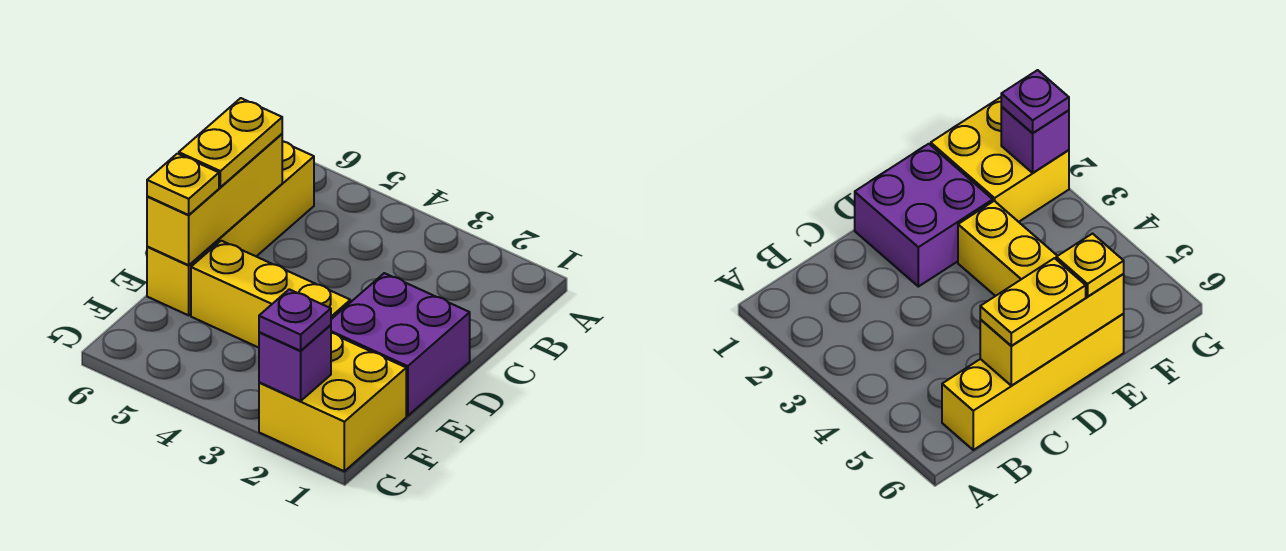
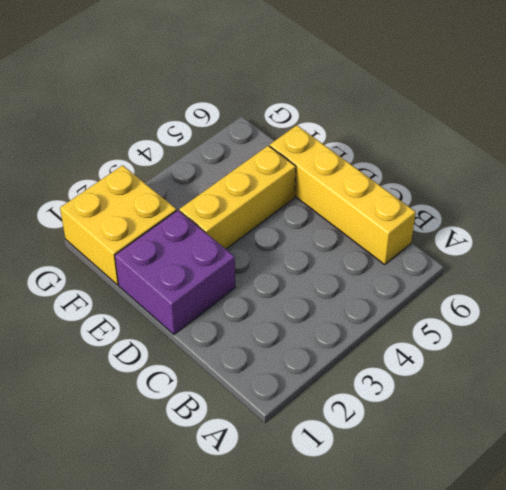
none -> yellow brick C6:E6 level 2
none -> purple brick G2 level 2

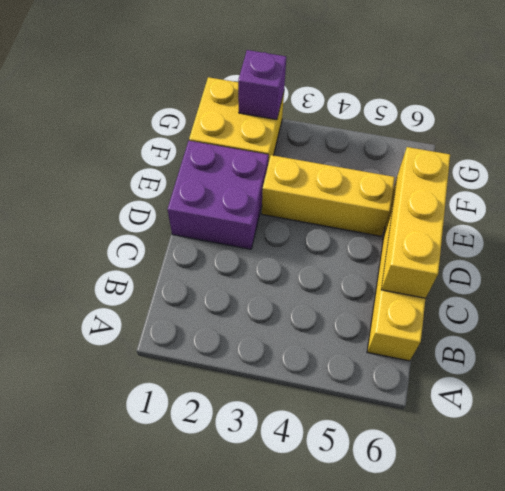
none -> yellow plate C6:D6 level 3
none -> yellow plate E6 level 3

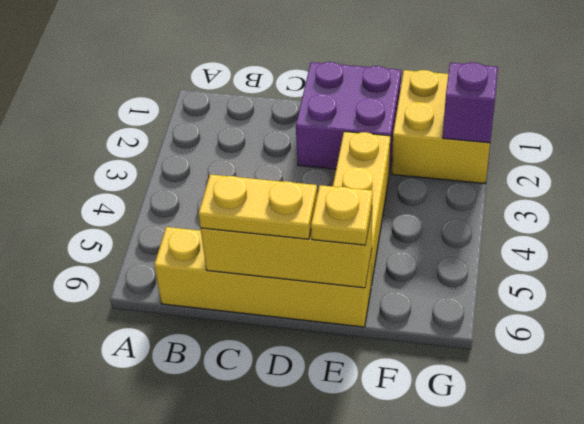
none -> purple plate G2 level 3

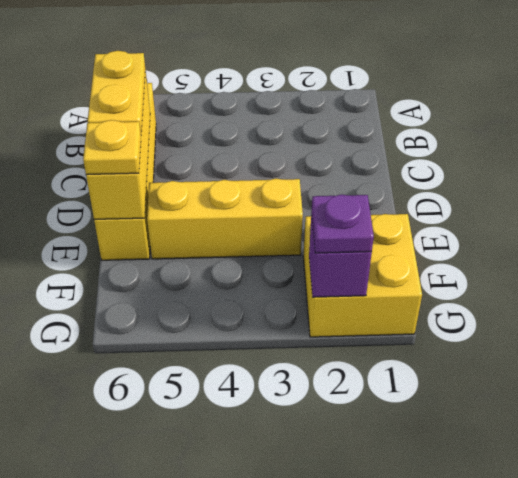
none -> purple brick D1:E2 level 1

